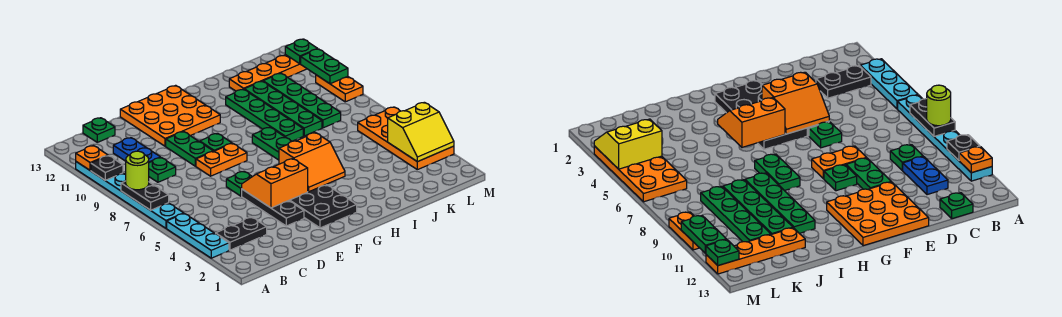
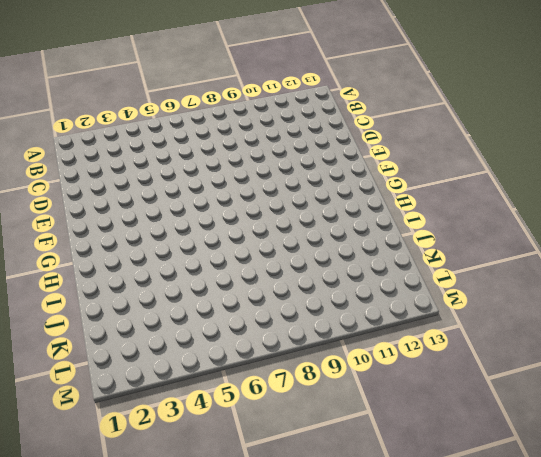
none -> cyan plate A3:A5 level 1
none -> cyan plate A6:A11 level 1
none -> black plate B3:C3 level 1

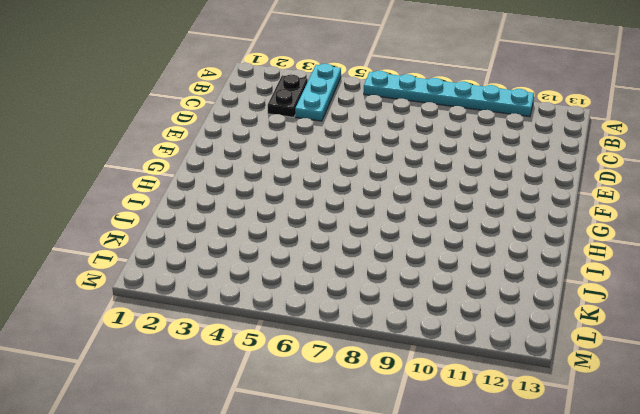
cyan plate A4:C4 level 1 -> cyan plate A3:A5 level 1
none -> green plate C9 level 1
none -> blue plate C10:C11 level 1
none -> green plate C13 level 1

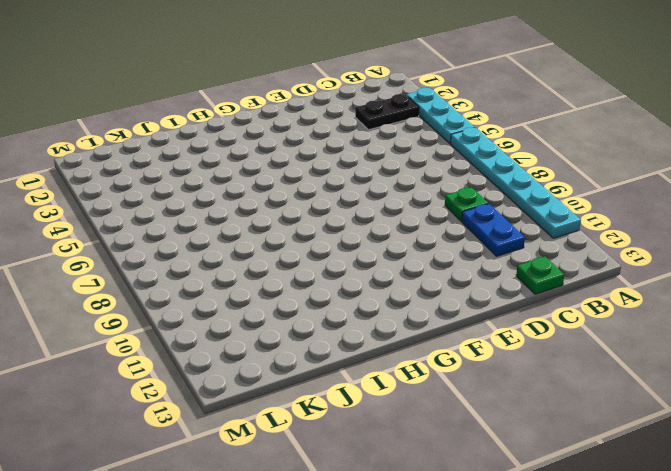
none -> black plate E3:E5 level 1
none -> green plate E6 level 1
none -> orange plate E8:F8 level 1

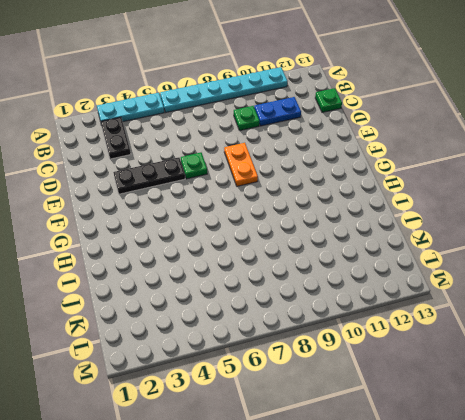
none -> green plate E9:E10 level 1
none -> orange plate E11:G13 level 1
none -> black plate F2:G5 level 1

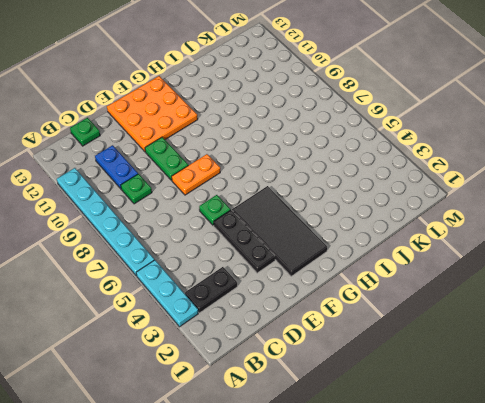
black tile F2:G5 level 1 -> black plate F2:G5 level 1
none -> green plate F9 level 1
none -> green plate H7:H8 level 1
none -> green plate I8:I11 level 1

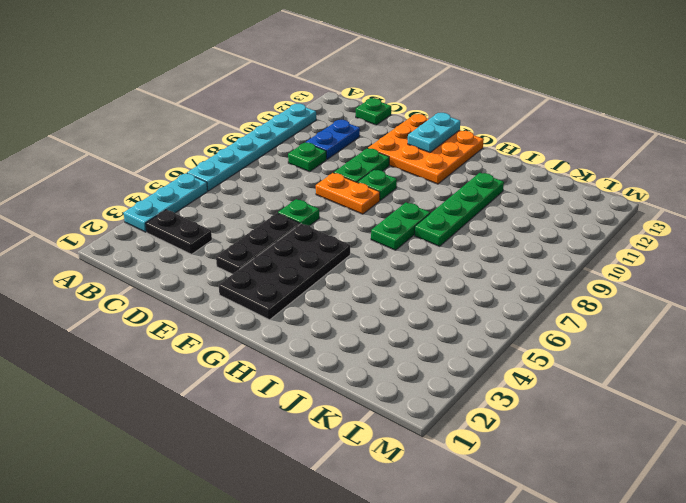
cyan plate F12:F13 level 2 -> none
none -> green plate J8:J11 level 1
none -> orange plate J12:M12 level 1
none -> green plate K8:K11 level 1

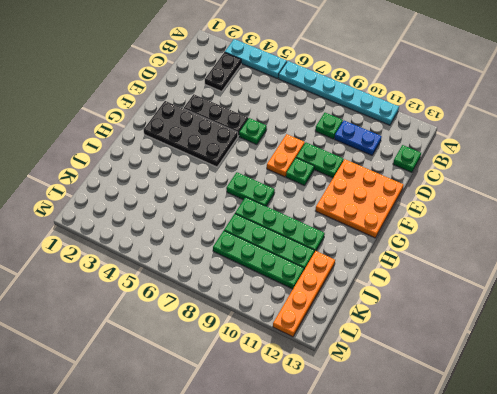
none -> orange plate L3:M6 level 1
none -> orange plate M9:M10 level 1
none -> black plate A7:A8 level 2

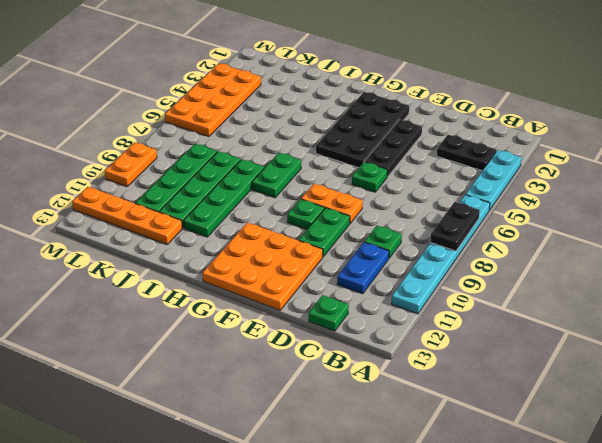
none -> black plate A10 level 2
none -> orange plate A11 level 2
none -> orange slope E4:F5 level 2 top 4

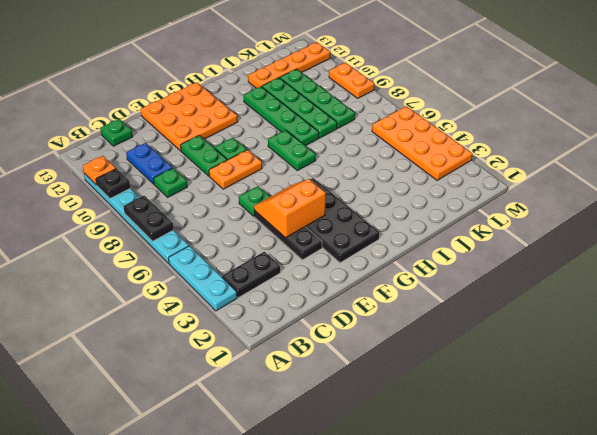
none -> orange slope G4:H5 level 2 top 5
none -> yellow slope L3:M4 level 2 top 4
none -> green plate M10:M11 level 2

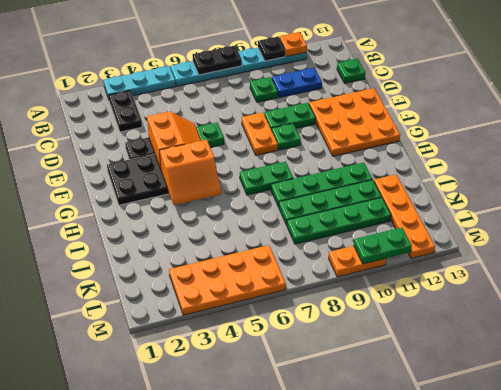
orange slope G4:H5 level 2 top G -> orange slope G4:H5 level 2 top 5
none -> yellow slope L3:M4 level 2 top 4
none -> green plate M12 level 2
none -> lime round brick A8 level 3

